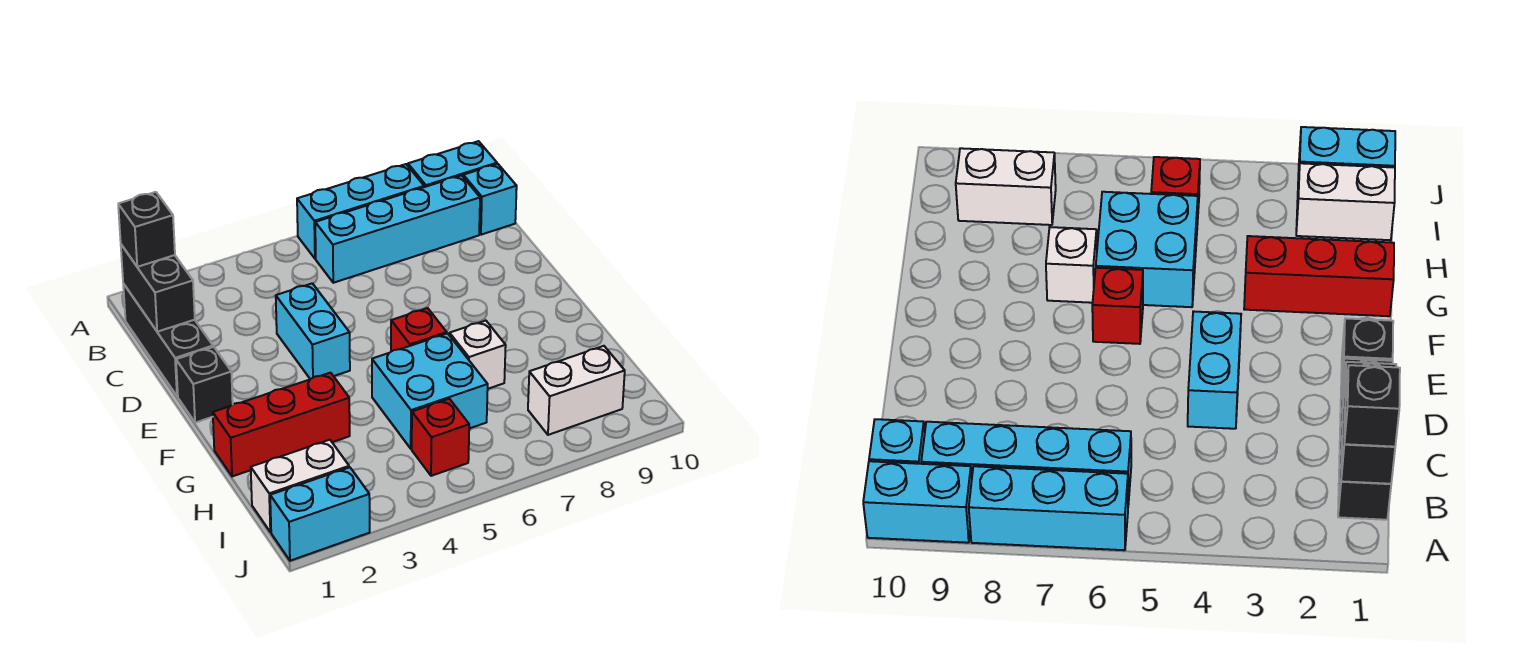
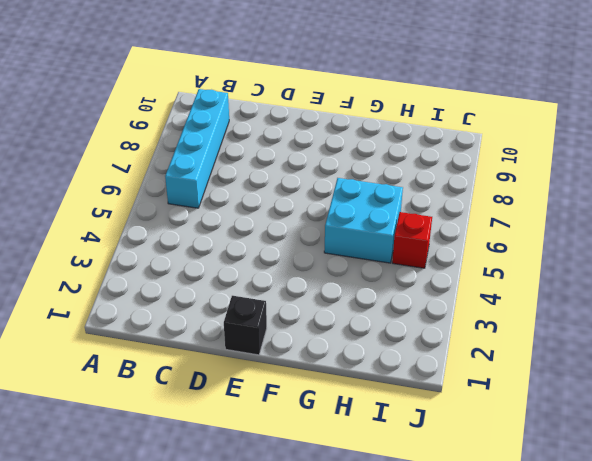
none -> cyan brick A6:A8 level 1
none -> cyan brick A9:A10 level 1
none -> black brick B1:D1 level 1

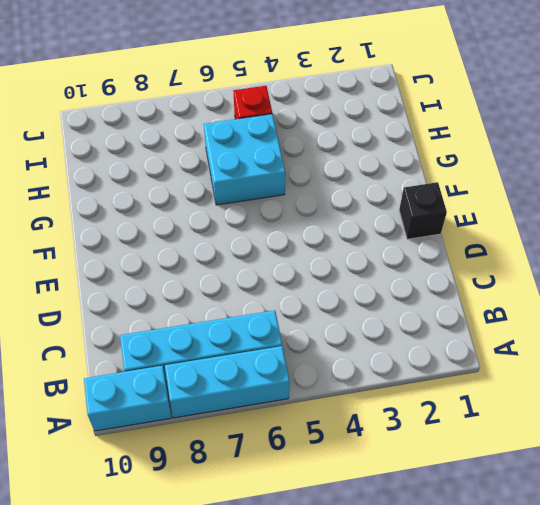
none -> black brick B1:D1 level 1
none -> cyan brick B10 level 1
none -> cyan brick D4:E4 level 1

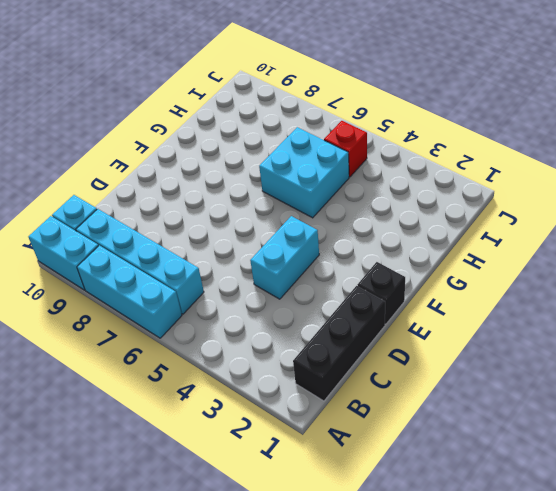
none -> red brick F6 level 1
none -> red brick G1:G3 level 1
none -> white brick G7 level 1

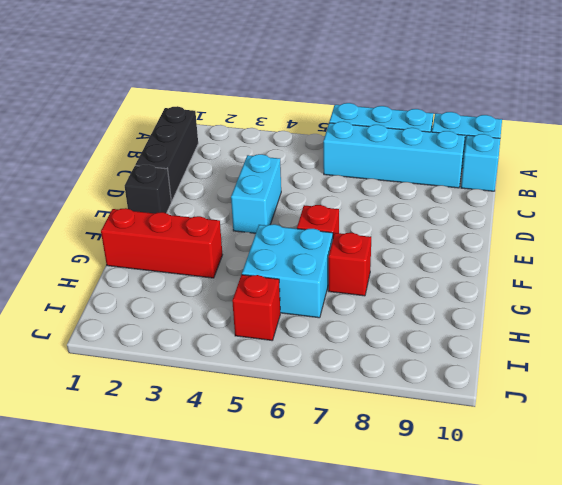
red brick G7 level 1 -> white brick G7 level 1
none -> white brick I1:I2 level 1
none -> white brick I8:I9 level 1
none -> cyan brick J1:J2 level 1

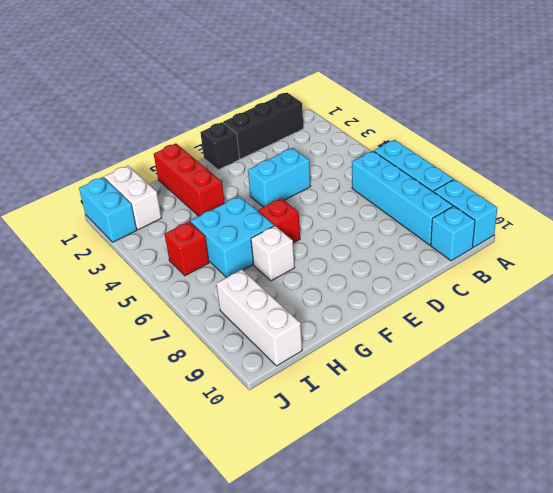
white brick I8:I10 level 1 -> white brick I8:I9 level 1
none -> black brick B1:C1 level 2
none -> black brick B1 level 3

